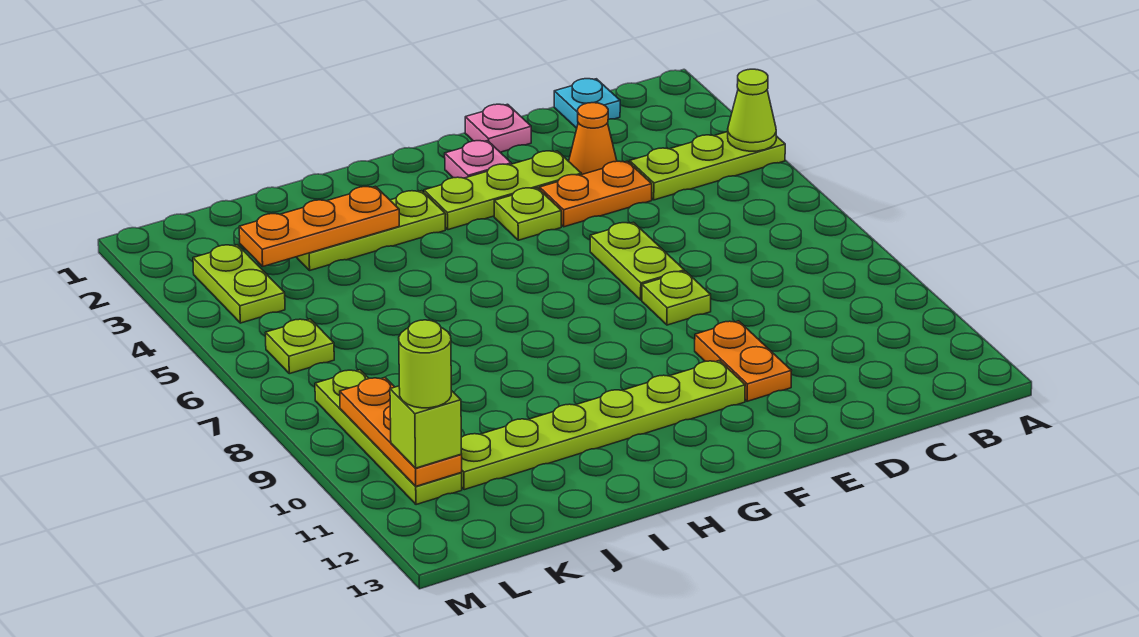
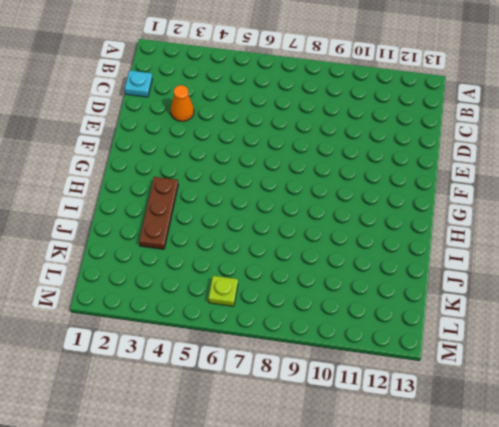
brown plate H3:J3 level 1 -> lime plate H3:J3 level 1
none -> lime plate A4:C4 level 1
none -> orange plate D4:E4 level 1
none -> pink plate E1 level 1

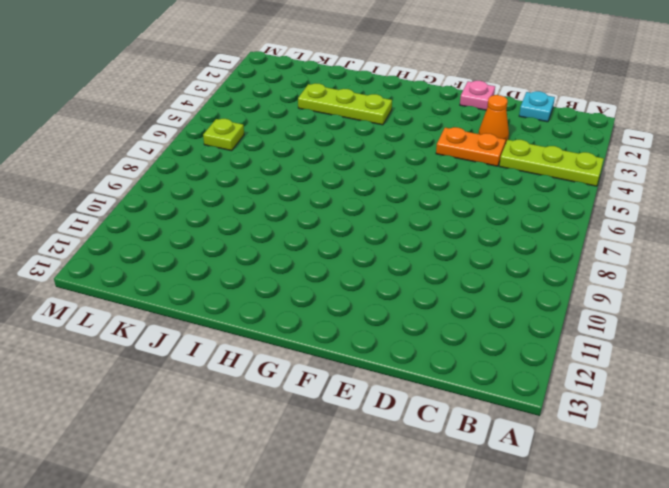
none -> lime plate E3:G3 level 1
none -> lime plate E6:E7 level 1
none -> lime plate E8 level 1

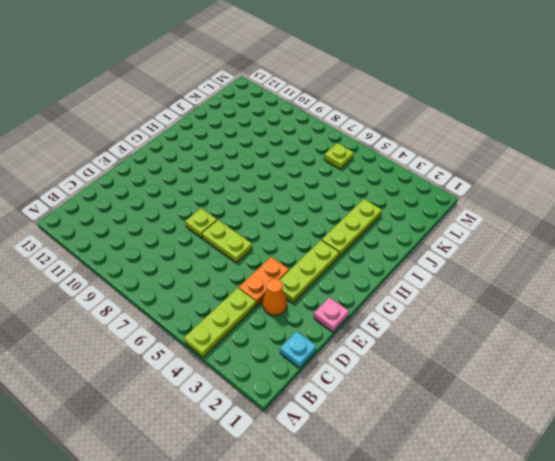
none -> orange plate E10:E11 level 1
none -> pink plate F2 level 1
none -> lime plate F4 level 1

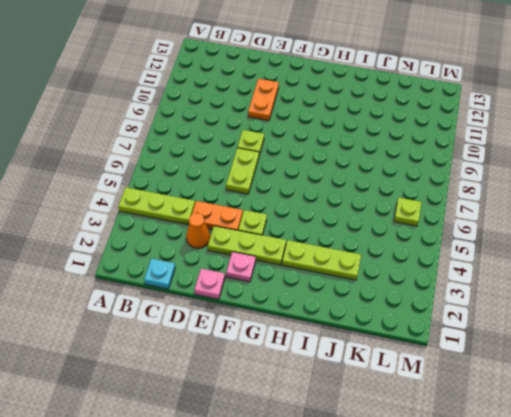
none -> lime plate F11:K11 level 1
none -> lime plate L3:L4 level 1
none -> lime plate L8:L11 level 1

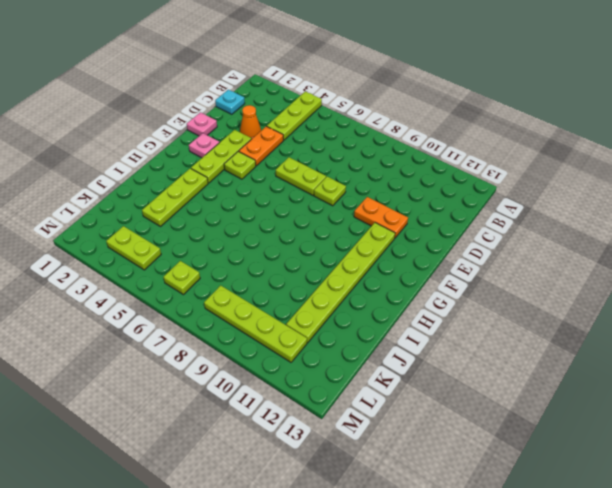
none -> lime cone A4 level 2
none -> orange plate I3:K3 level 2
none -> orange plate L9:L11 level 2

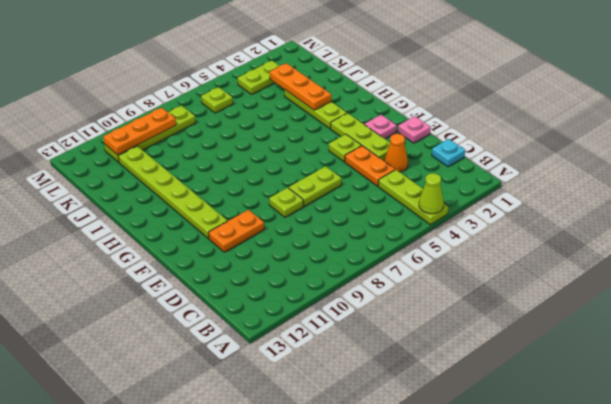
none -> lime brick L11 level 3
none -> lime round brick L11 level 4

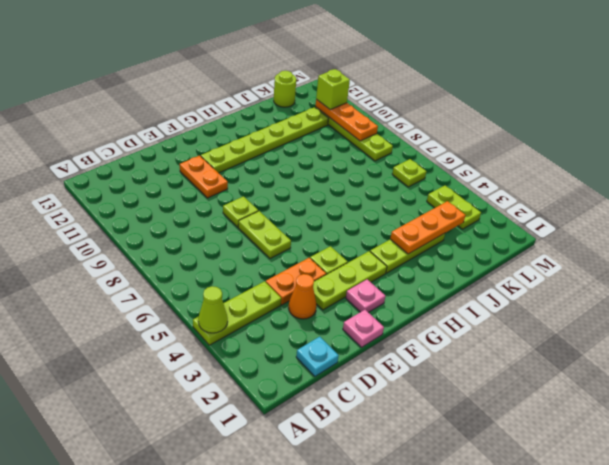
lime round brick K13 level 1 -> lime round brick L11 level 4

